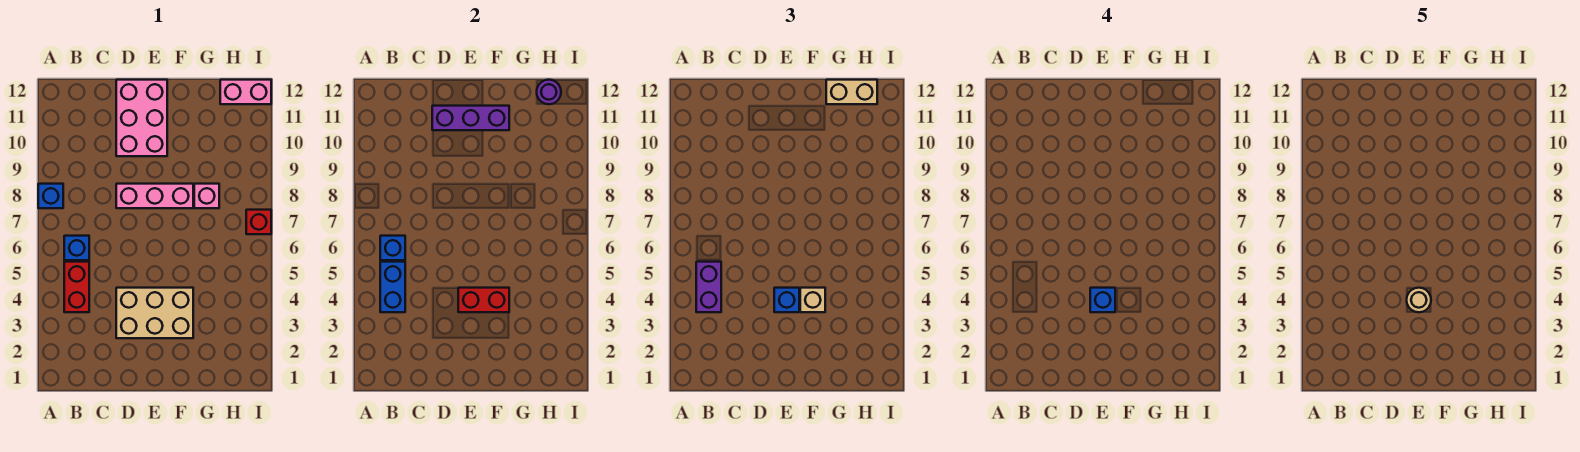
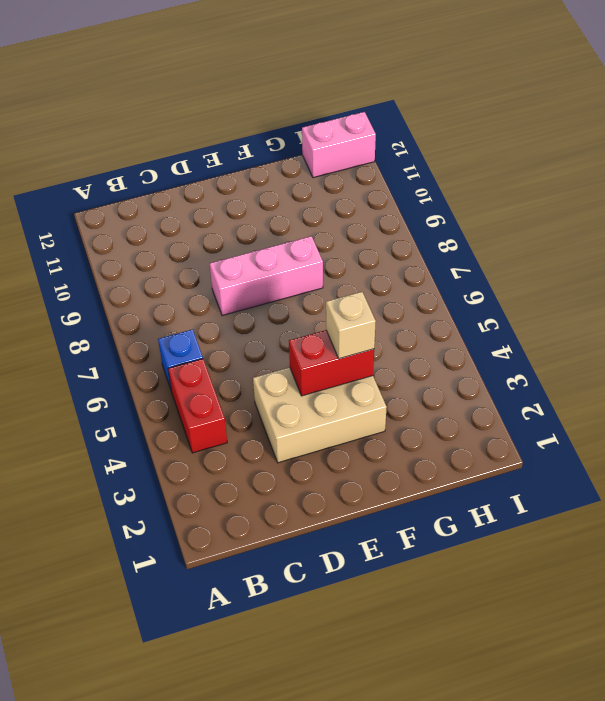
none -> blue brick A8 level 1
none -> pink brick D10:E12 level 1
none -> pink brick G8 level 1

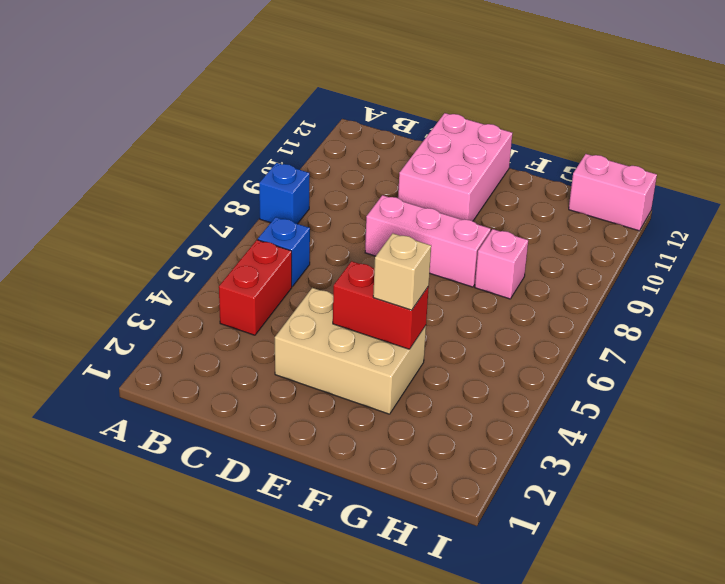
none -> red brick I7 level 1
none -> blue brick B4:B5 level 2
none -> blue brick B6 level 2

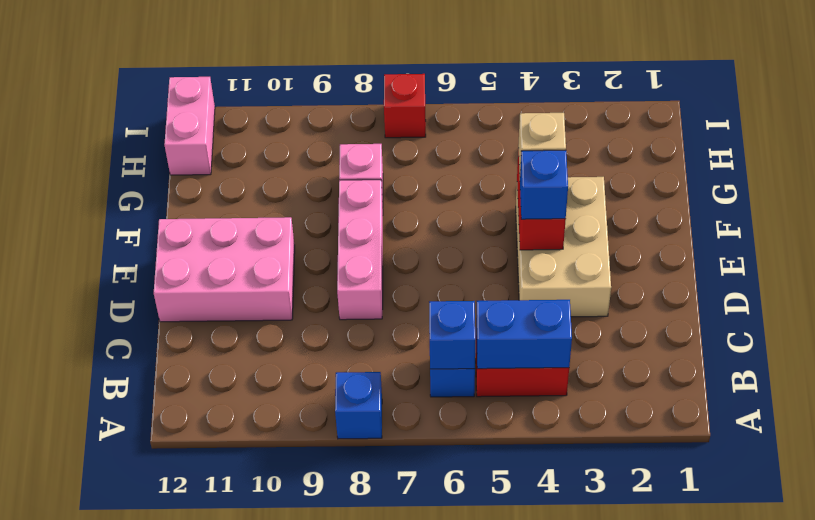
none -> purple brick D11:F11 level 2
none -> purple round brick H12 level 2
none -> purple brick B4:B5 level 3

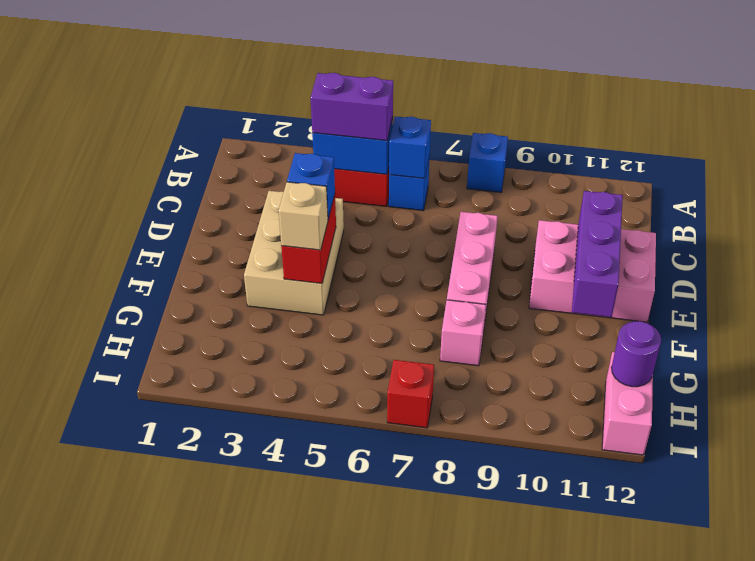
none -> tan brick G12:H12 level 3
none -> blue brick E4 level 4
none -> tan round brick E4 level 5

